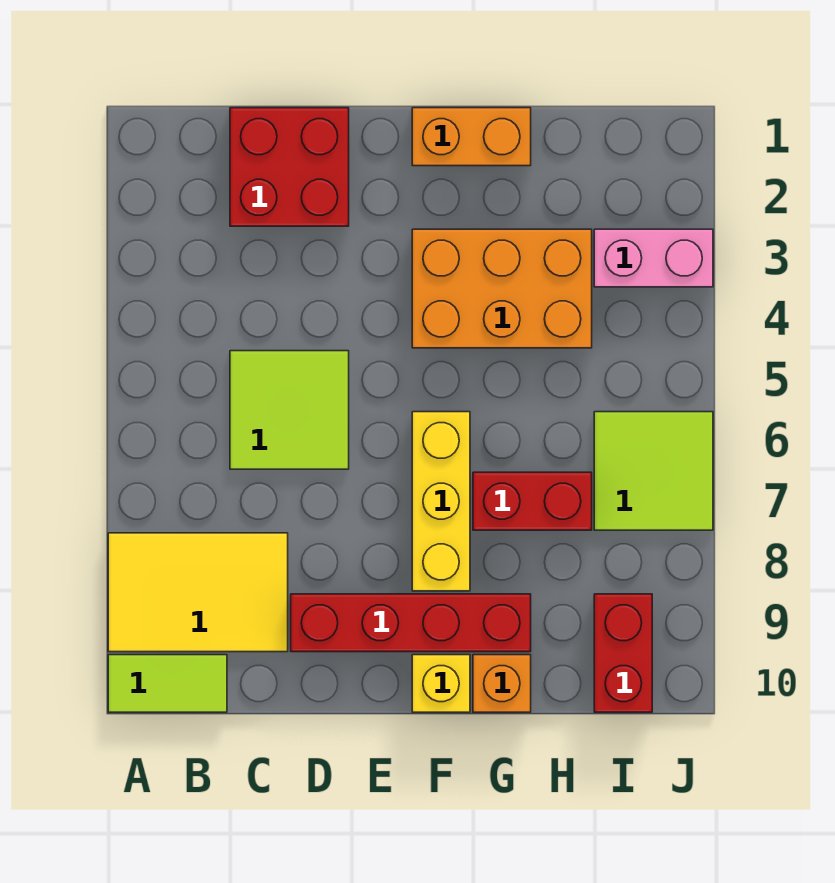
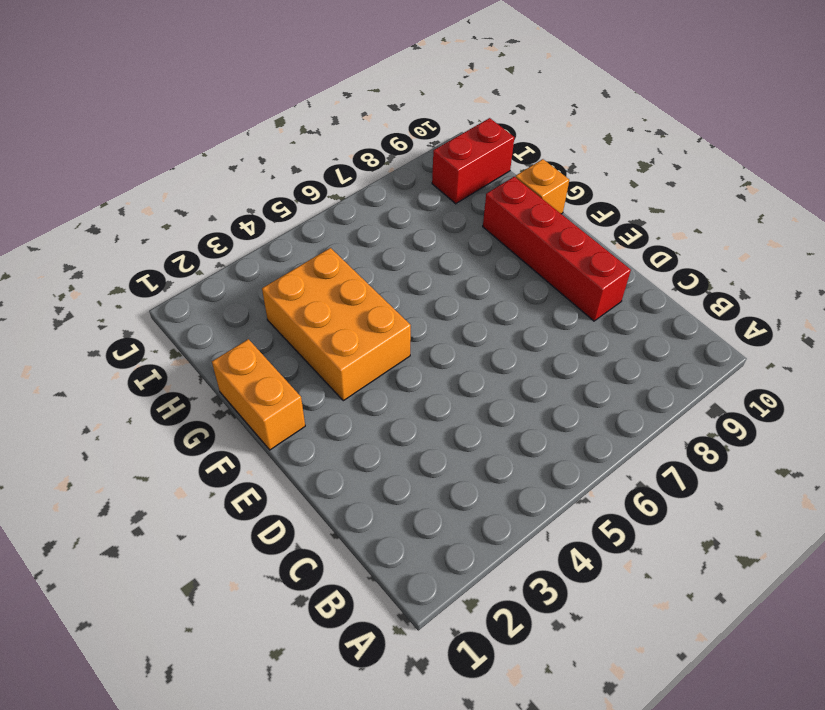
none -> yellow tile A8:C9 level 1
none -> lime tile A10:B10 level 1
none -> red brick C1:D2 level 1

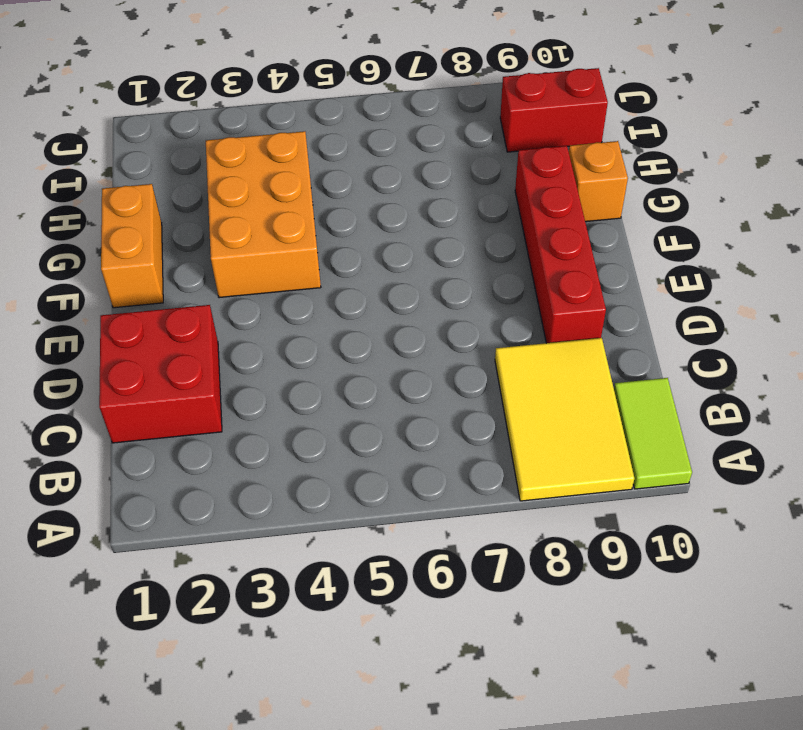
none -> lime tile C5:D6 level 1
none -> yellow brick F6:F8 level 1
none -> yellow brick F10 level 1

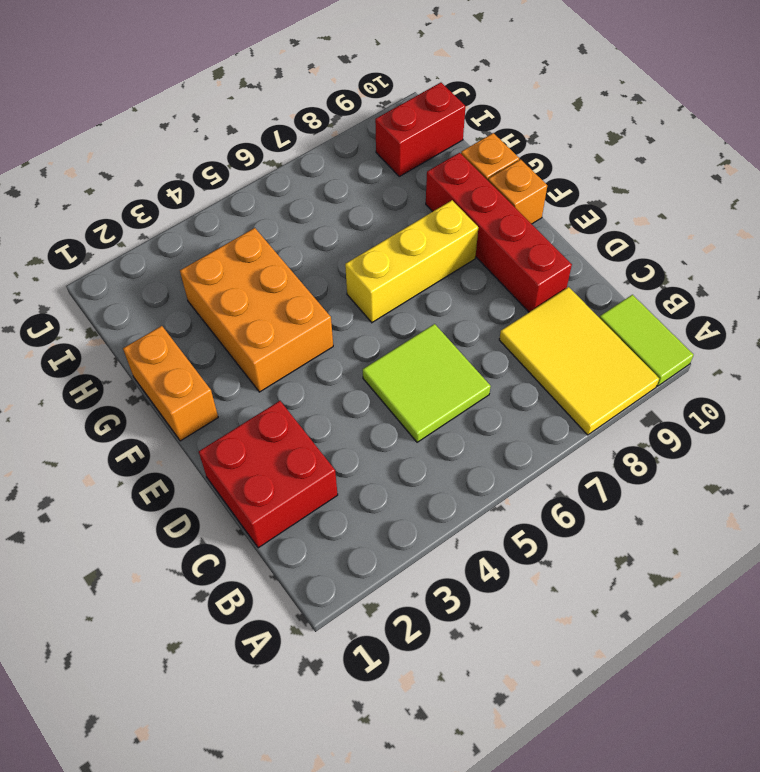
orange brick F10 level 1 -> yellow brick F10 level 1
none -> red brick G7:H7 level 1
none -> pink brick I3:J3 level 1
none -> lime tile I6:J7 level 1

